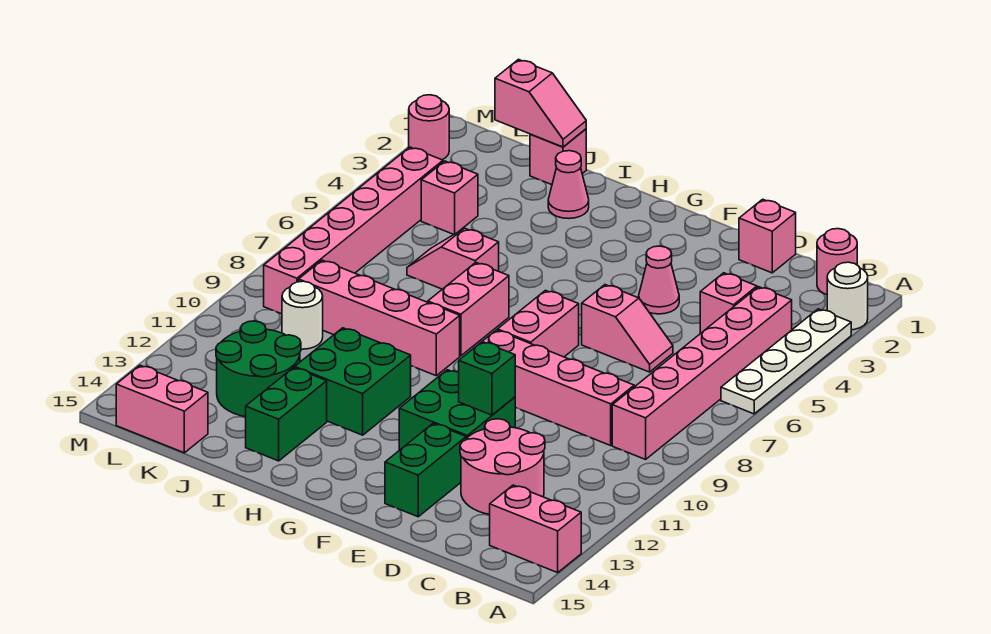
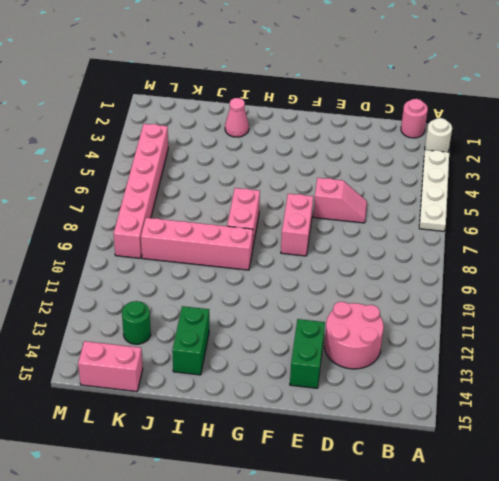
green round brick K13 level 1 -> green round brick J12:K13 level 1
none -> pink brick A14:B14 level 1
none -> pink brick B4:B9 level 1
none -> pink brick C4 level 1

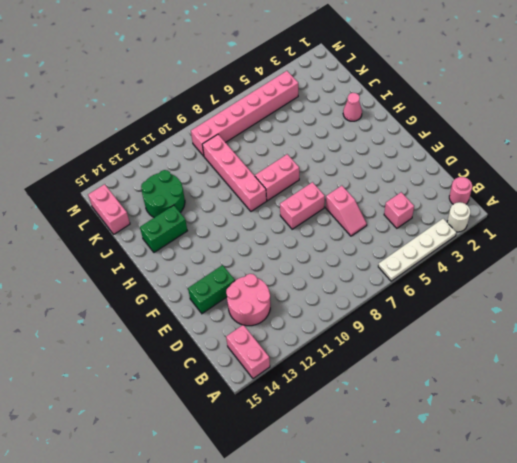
none -> pink brick B4:B9 level 1
none -> pink brick C9:F9 level 1
none -> pink brick D1 level 1

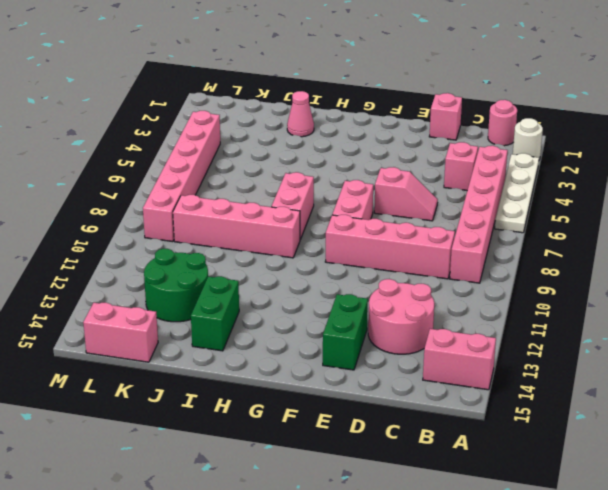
none -> pink cone E4 level 1
none -> green brick E11:F12 level 1
none -> green brick H11:I12 level 1

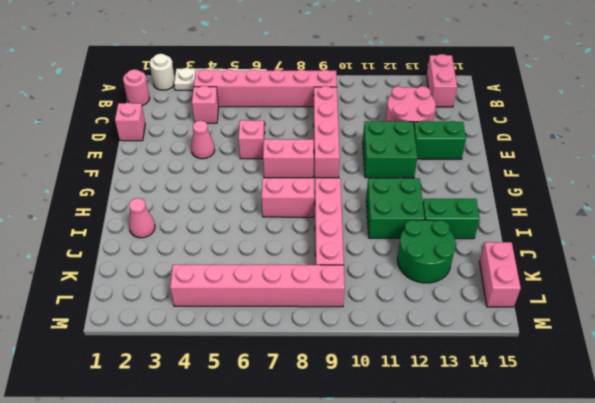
none -> pink slope I6:J6 level 1 top I
none -> pink brick J1 level 1
none -> pink brick K4 level 1

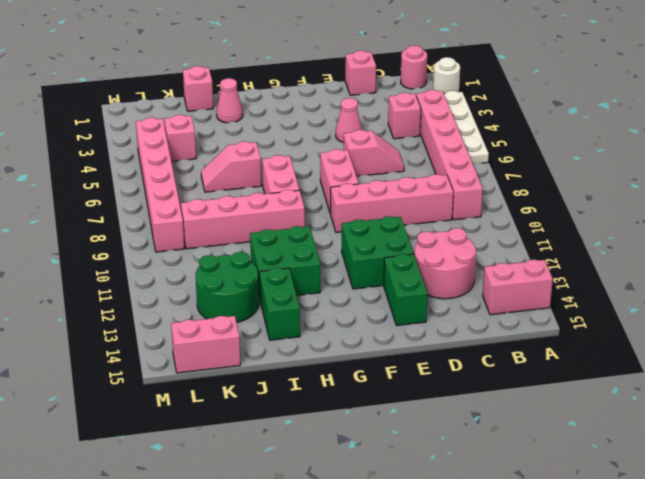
none -> white round brick K10 level 1
none -> pink round brick M2 level 1
none -> green brick E11 level 2

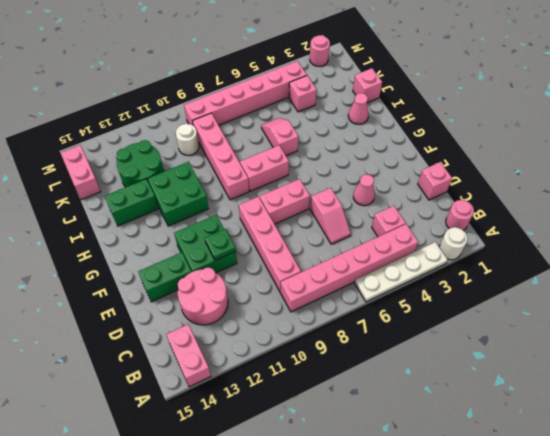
green plate E11 level 2 -> green brick E11 level 2
none -> pink slope J1:K1 level 2 top K

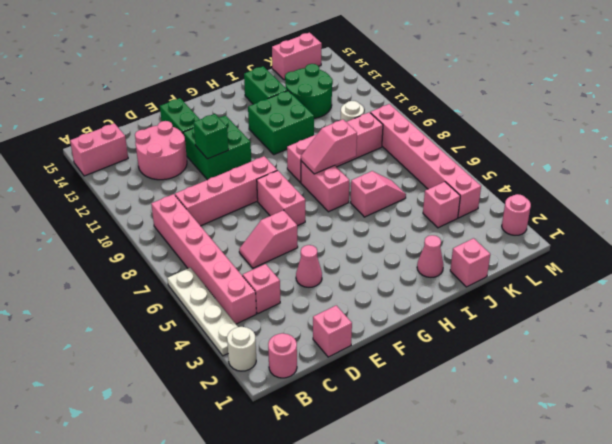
pink slope H8:I8 level 2 top I -> pink slope J1:K1 level 2 top K

